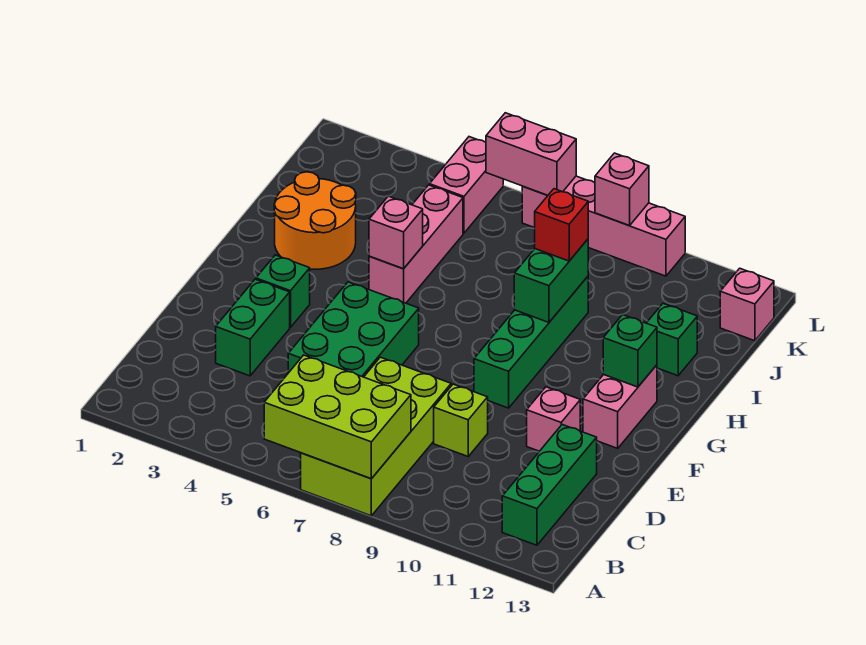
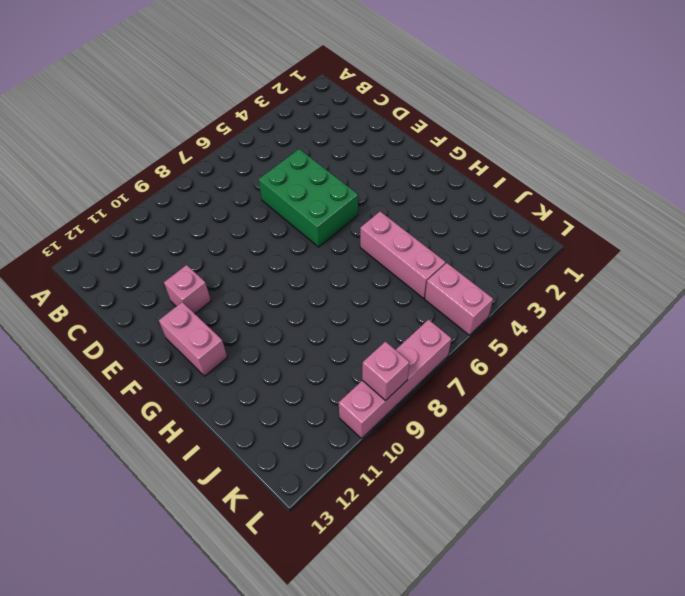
none -> lime brick A7:D8 level 1
none -> green brick B12:D12 level 1
none -> green brick D3:E3 level 1

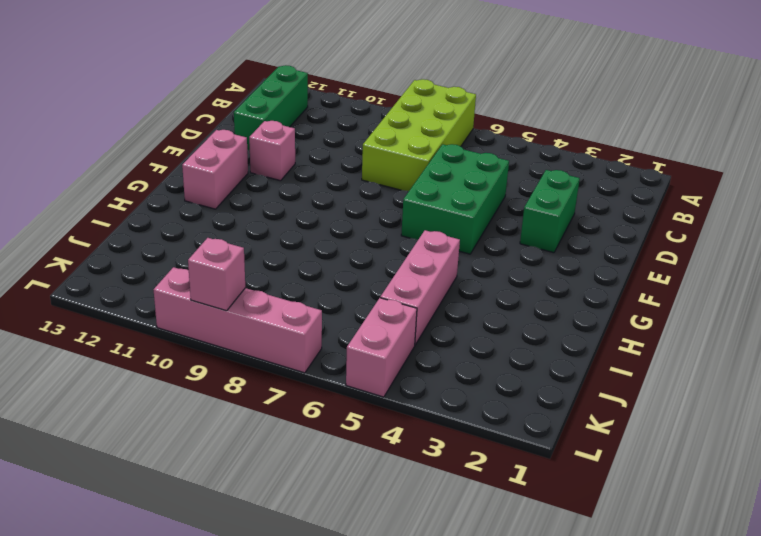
none -> lime brick D9 level 1
none -> green brick F3 level 1
none -> green brick F9:I9 level 1

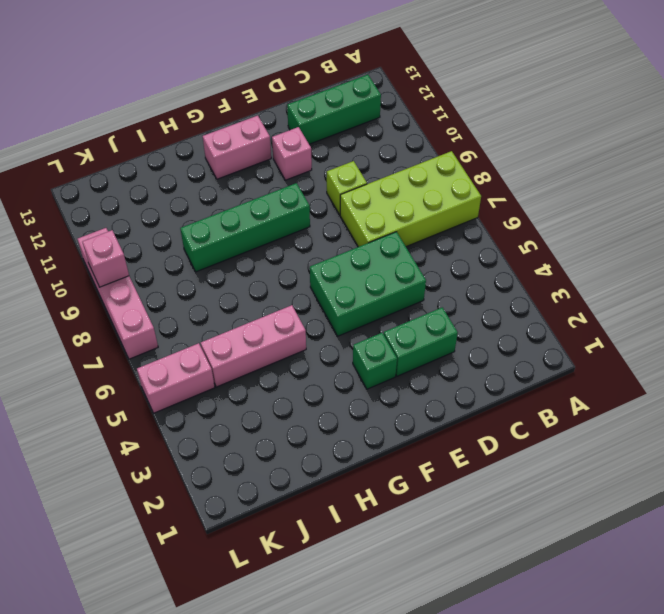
none -> orange round brick H2:I3 level 1
none -> green brick I12 level 1
none -> pink brick K13 level 1

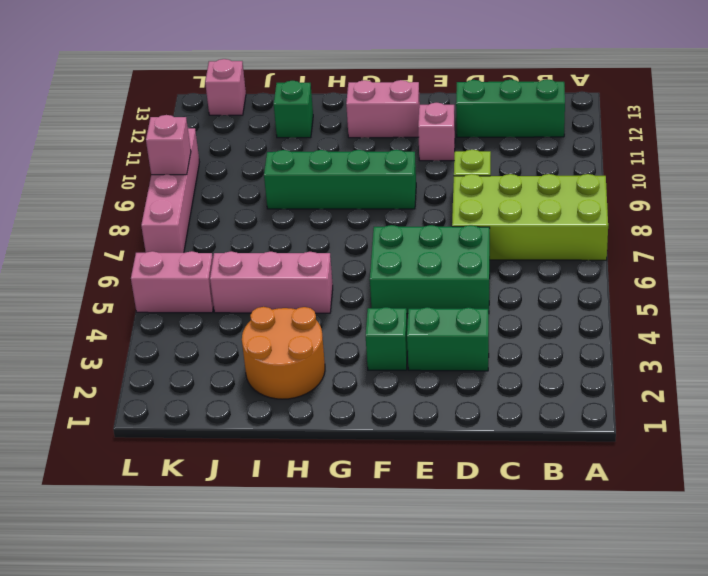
none -> lime brick A6:B8 level 2
none -> green brick G12 level 2
none -> pink brick H5 level 2

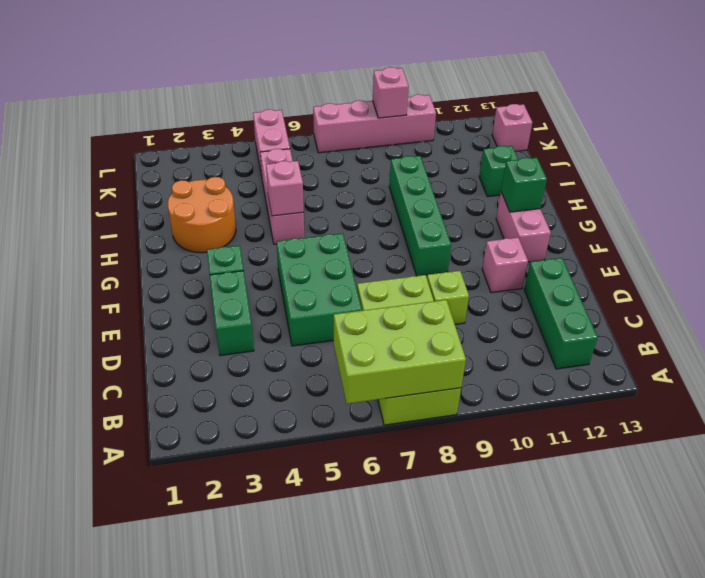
none -> green brick H9:I9 level 2
none -> pink brick L6:L7 level 2
none -> red brick I9 level 3

